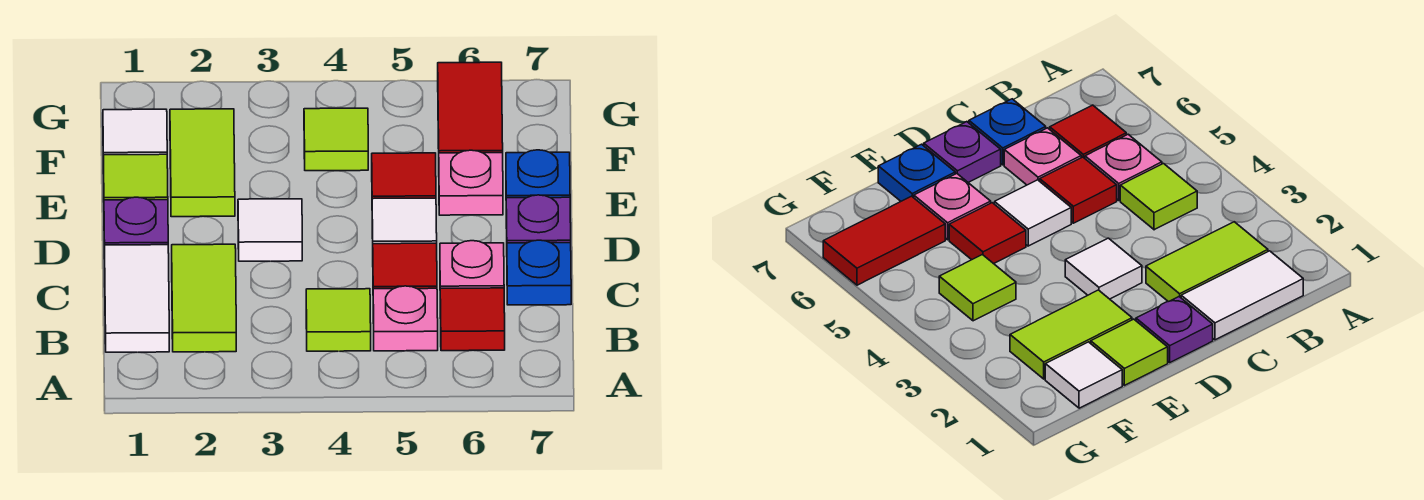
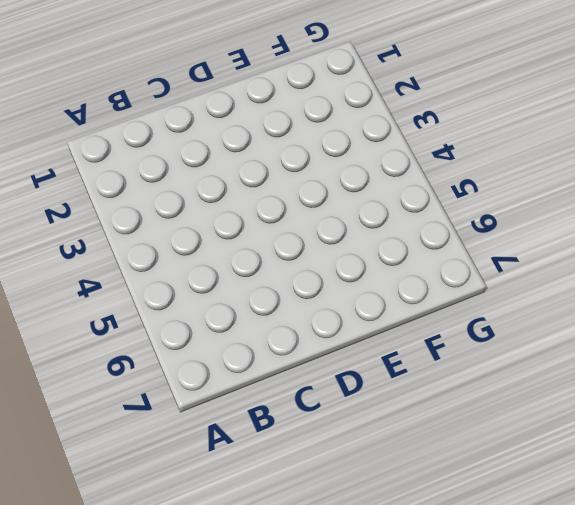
none -> white tile B1:C1 level 1
none -> lime tile B2:C2 level 1
none -> lime tile B4 level 1

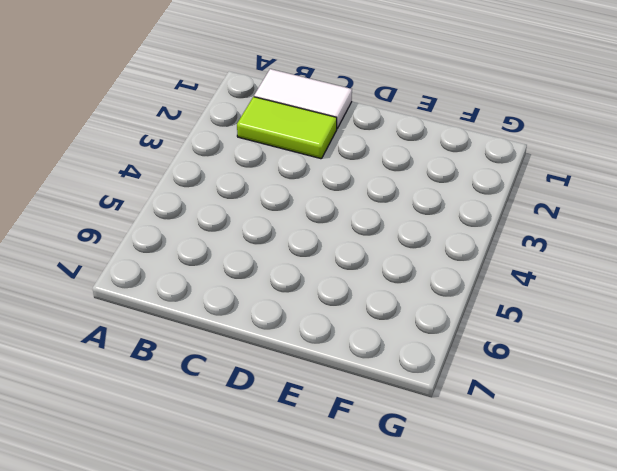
none -> lime tile B4 level 1
none -> pink plate B5 level 1
none -> red tile B6 level 1

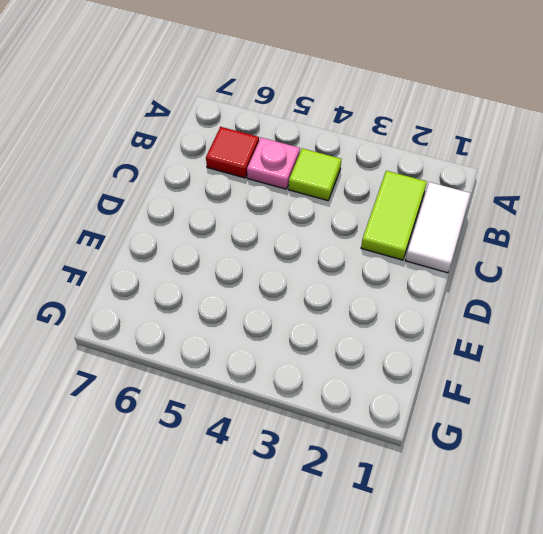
none -> red tile C5 level 1
none -> pink plate C6 level 1
none -> blue plate C7 level 1

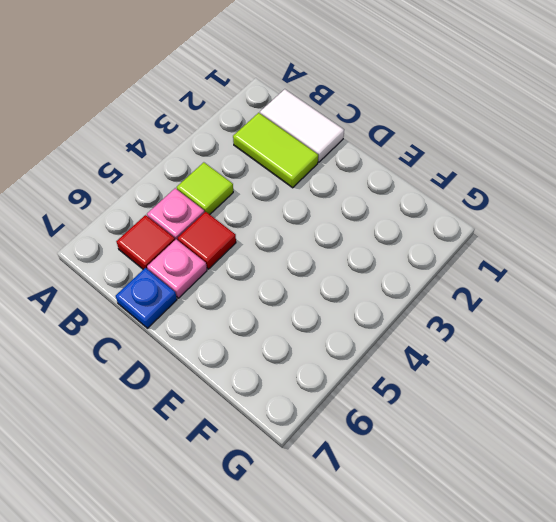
none -> purple plate D1 level 1
none -> white tile D3 level 1
none -> white tile D5 level 1

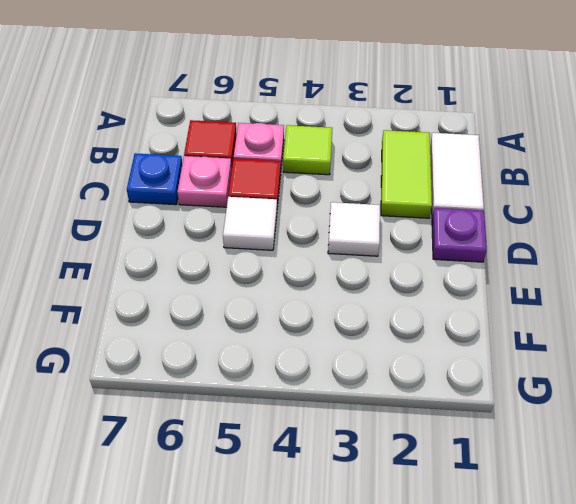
none -> purple plate D7 level 1
none -> lime tile E1 level 1
none -> lime tile E2:F2 level 1

